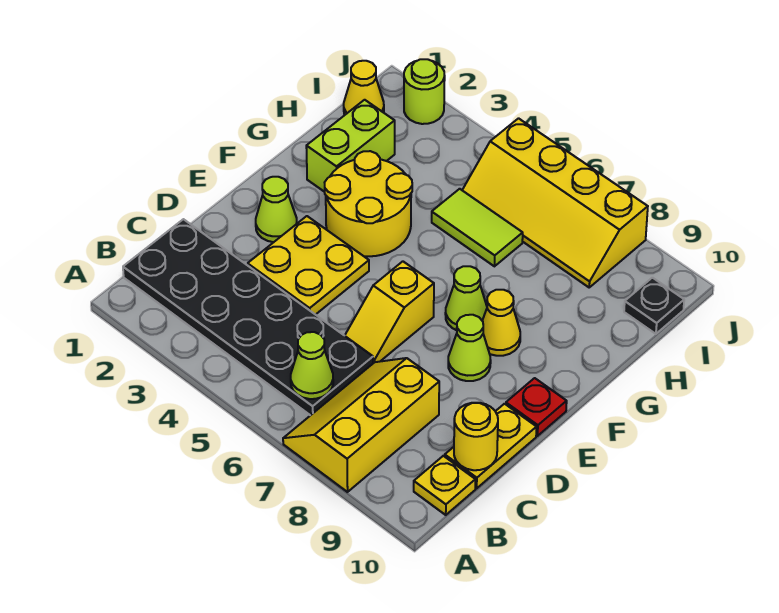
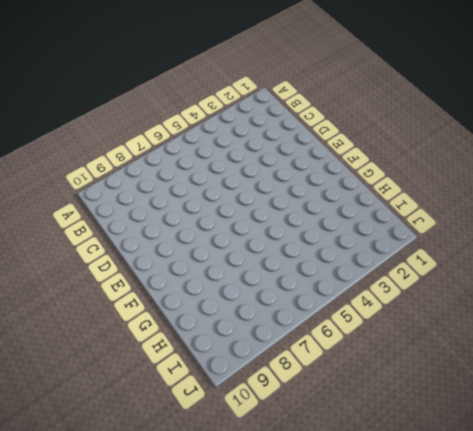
none -> yellow slope A7:C8 level 1 top 8
none -> black plate B1:C6 level 1
none -> yellow plate B10 level 1

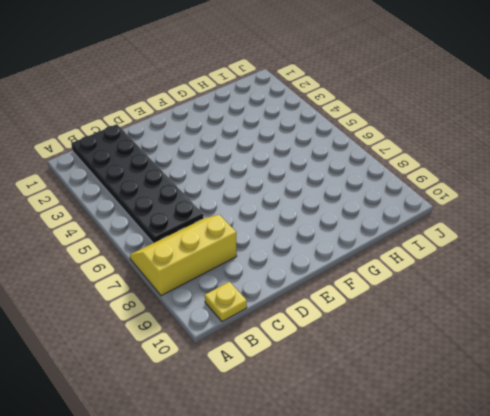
none -> yellow plate C10:D10 level 1
none -> yellow plate D3:E4 level 1
none -> yellow slope D6:E6 level 1 top E

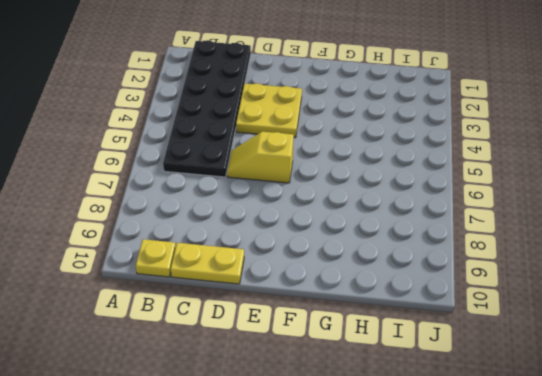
none -> yellow slope A7:C8 level 1 top 8
none -> lime cone E2 level 1
none -> lime cone E8 level 1

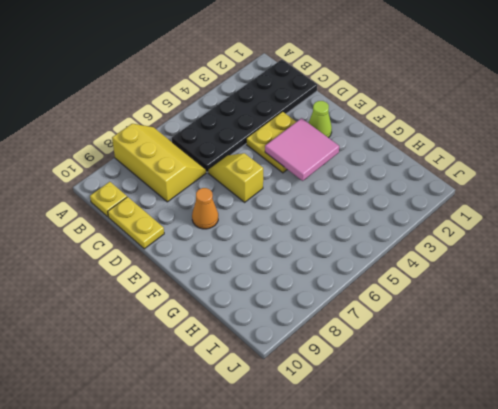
pink tile E3:F4 level 2 -> none
orange cone E8 level 1 -> lime cone E8 level 1
none -> red plate E10 level 1
none -> yellow round brick F3:G4 level 1
none -> lime cone F7 level 1

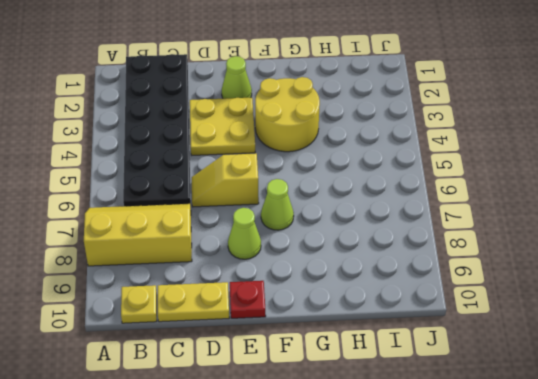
none -> yellow cone F8 level 1
none -> lime brick G2:H2 level 1
none -> lime tile H5:H6 level 1

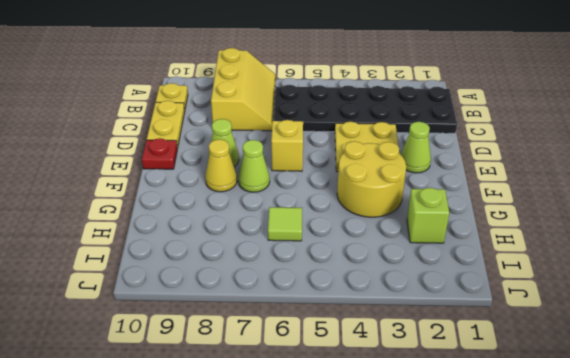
lime brick H2 level 1 -> lime brick G2:H2 level 1
lime tile H6 level 1 -> lime tile H5:H6 level 1
none -> yellow cone I1 level 1
none -> yellow slope I5:J8 level 1 top J
none -> black plate I10 level 1

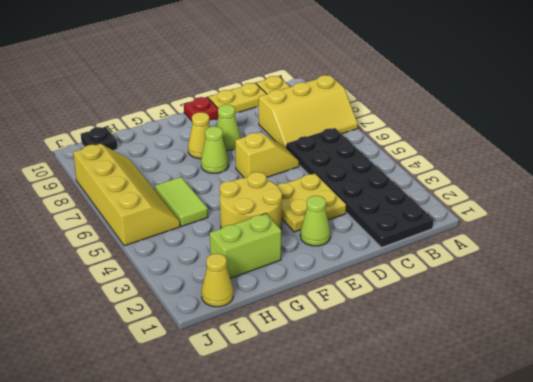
none -> lime round brick J2 level 1
none -> lime cone B6 level 2
none -> yellow round brick C10 level 2

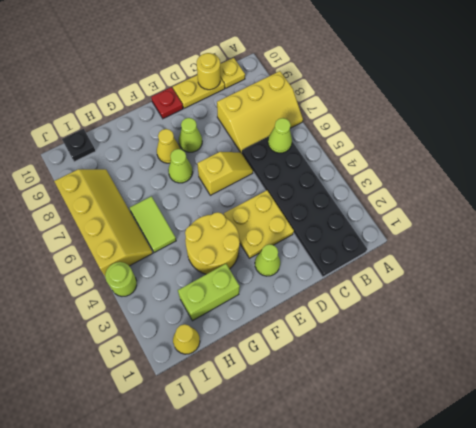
lime round brick J4 level 1 -> lime round brick J2 level 1

